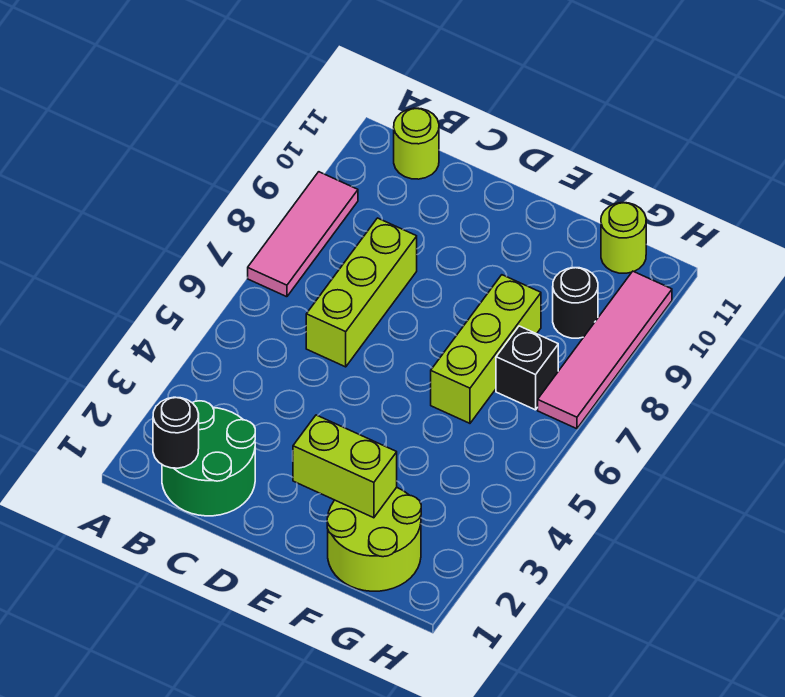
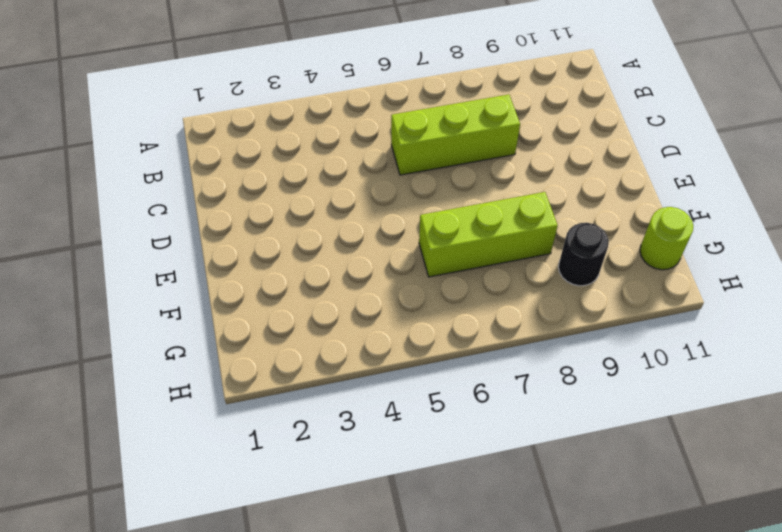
none -> pink tile A7:A9 level 1
none -> green round brick B1:C2 level 1
none -> lime round brick B11 level 1

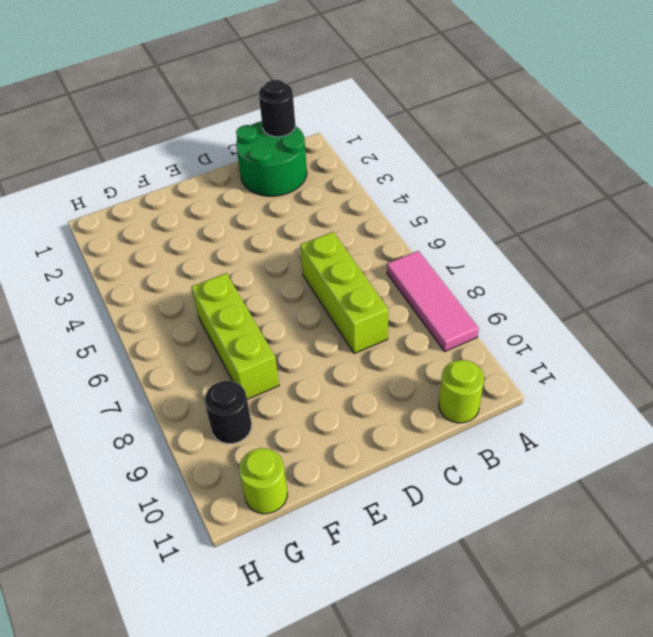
none -> lime round brick F1:G2 level 1
none -> black brick G7 level 1
none -> pink tile H7:H10 level 1

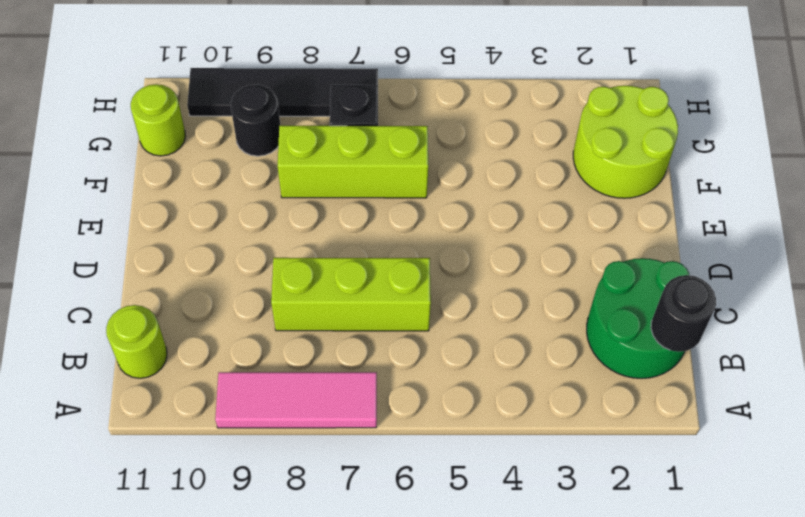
black tile H7:H10 level 1 -> pink tile H7:H10 level 1
none -> lime brick E2:F2 level 2

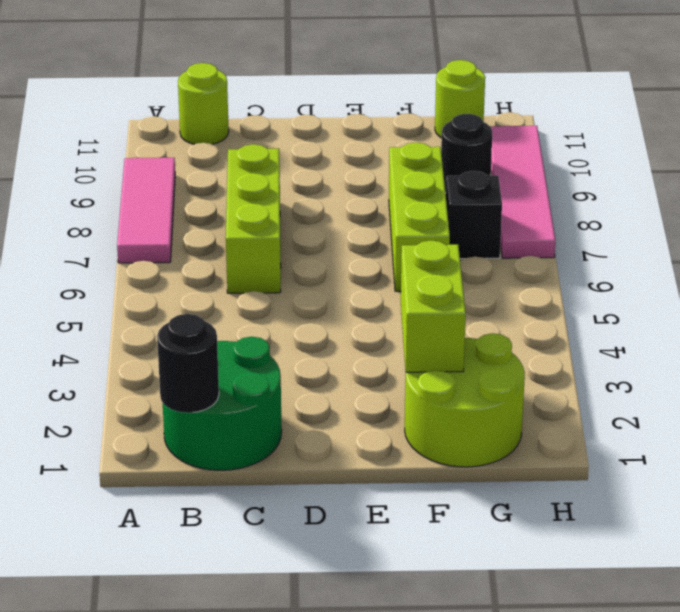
lime brick F2:F3 level 2 -> lime brick E2:F2 level 2

